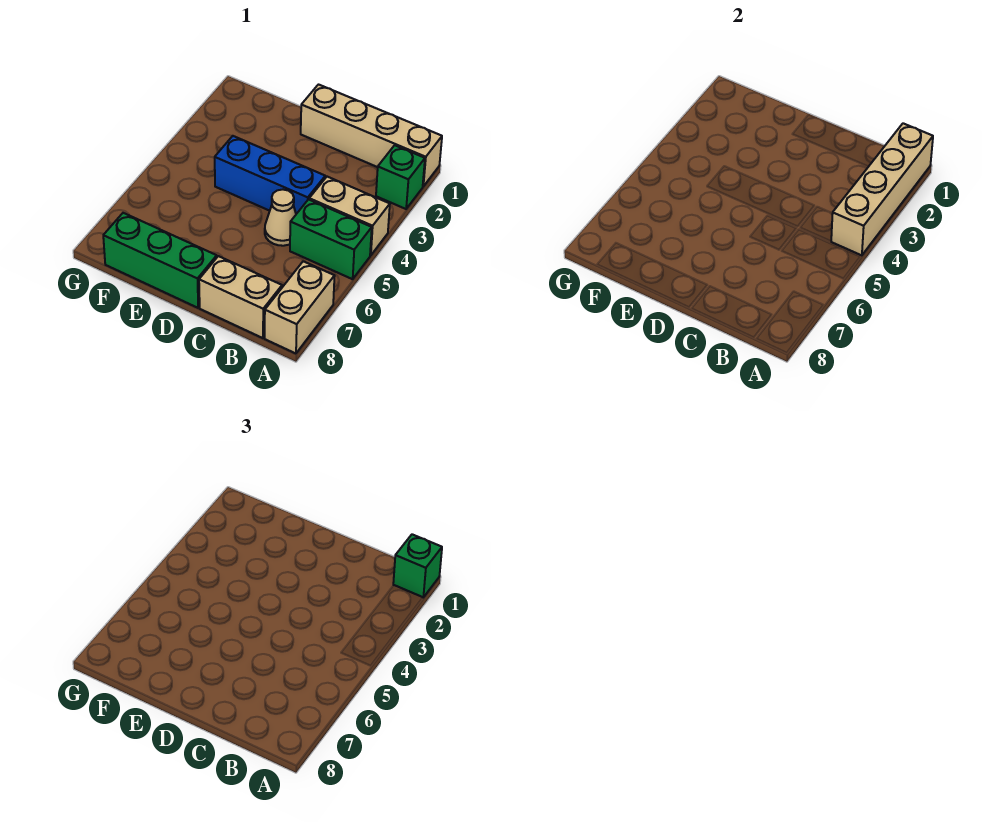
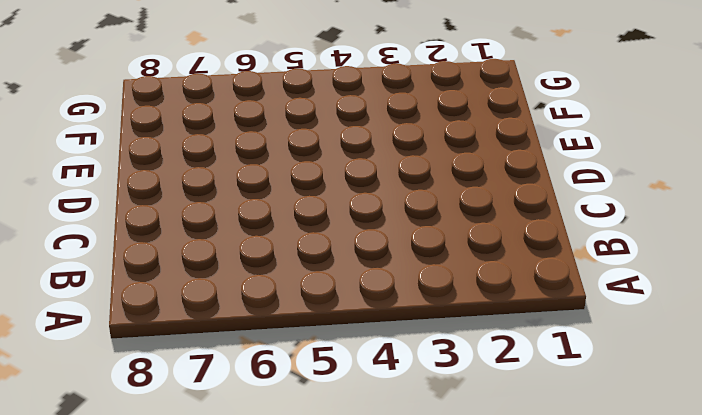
none -> tan brick A1:D1 level 1
none -> green brick A2 level 1

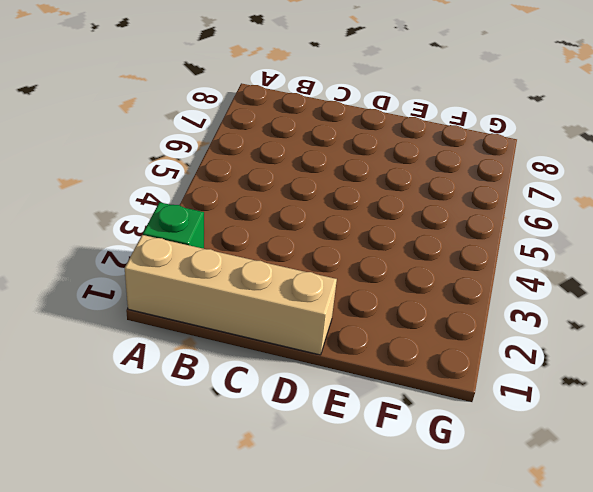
none -> tan brick A4:B4 level 1
none -> green brick A5:B5 level 1

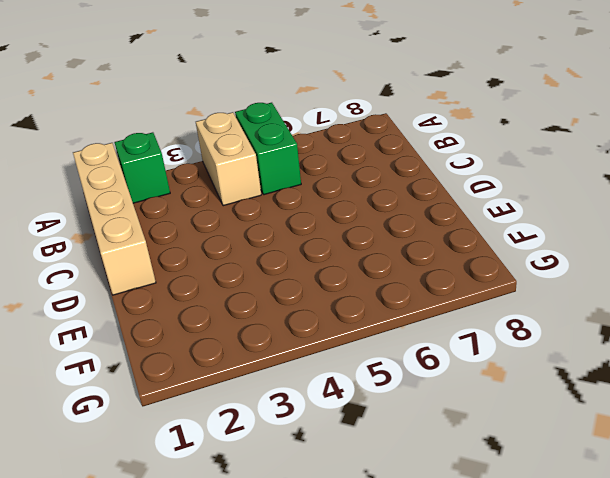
none -> tan brick A7:A8 level 1
none -> tan brick B8:C8 level 1

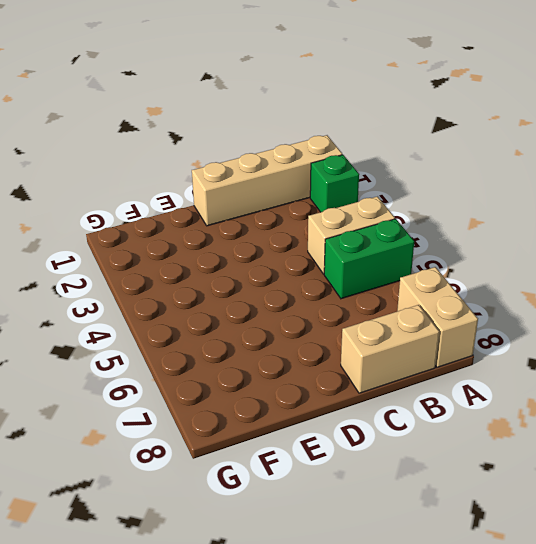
none -> blue brick C4:E4 level 1
none -> tan cone C5 level 1

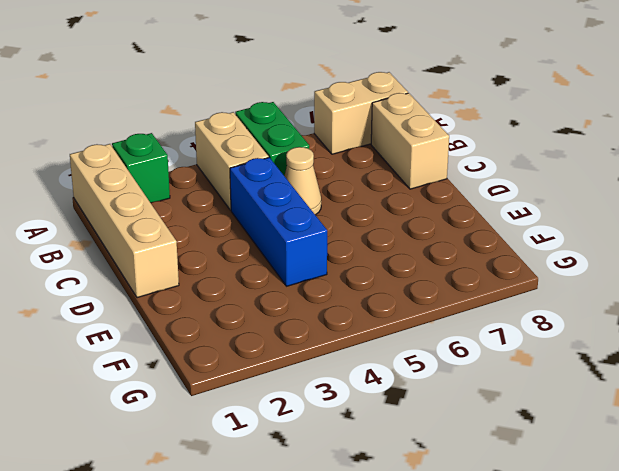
none -> green brick D8:F8 level 1
none -> tan brick A1:A4 level 2

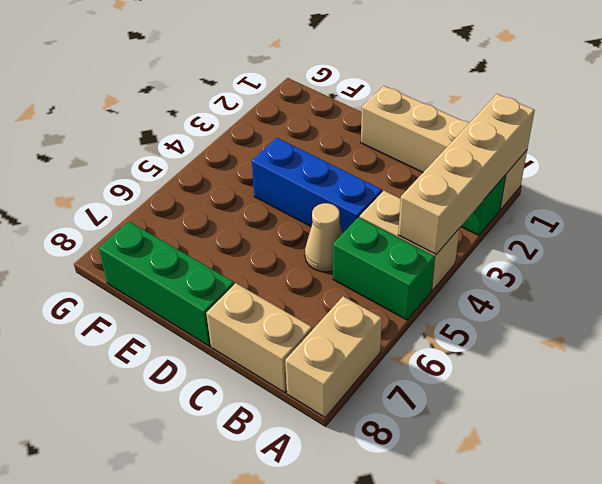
none -> green brick A1 level 3

